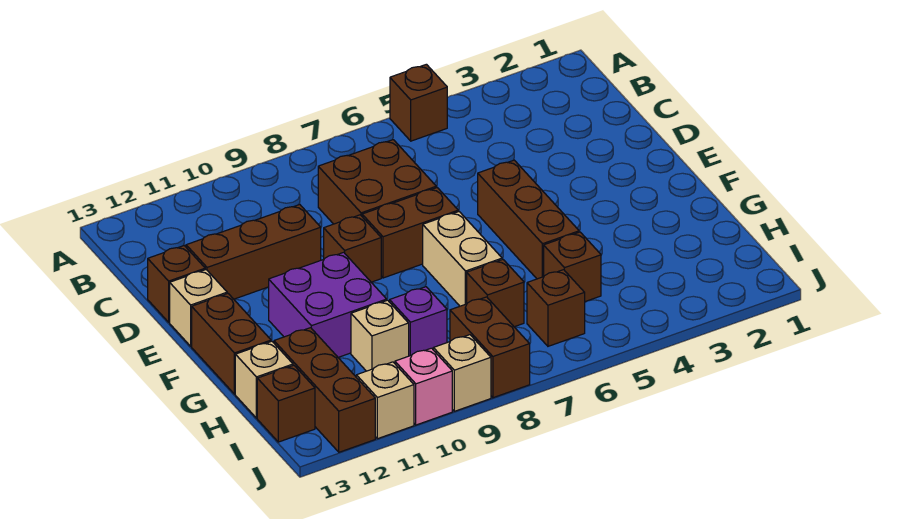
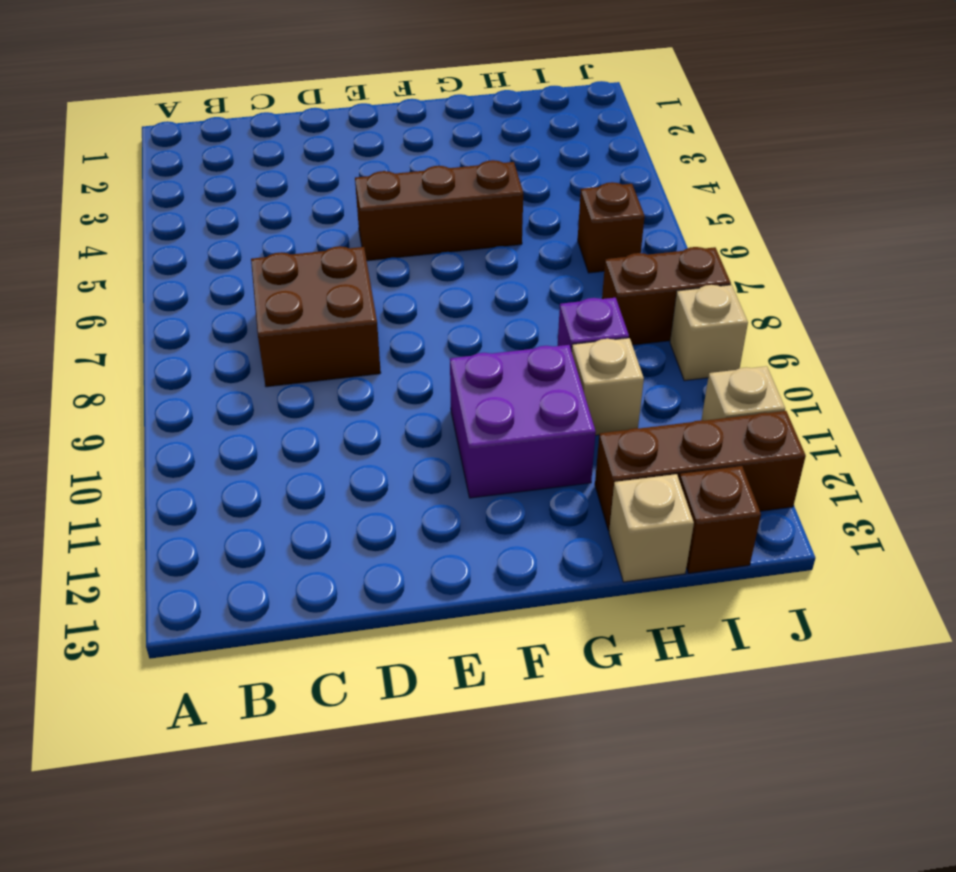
none -> brown brick A5 level 1
none -> brown brick D10:D12 level 1
none -> brown brick D13 level 1

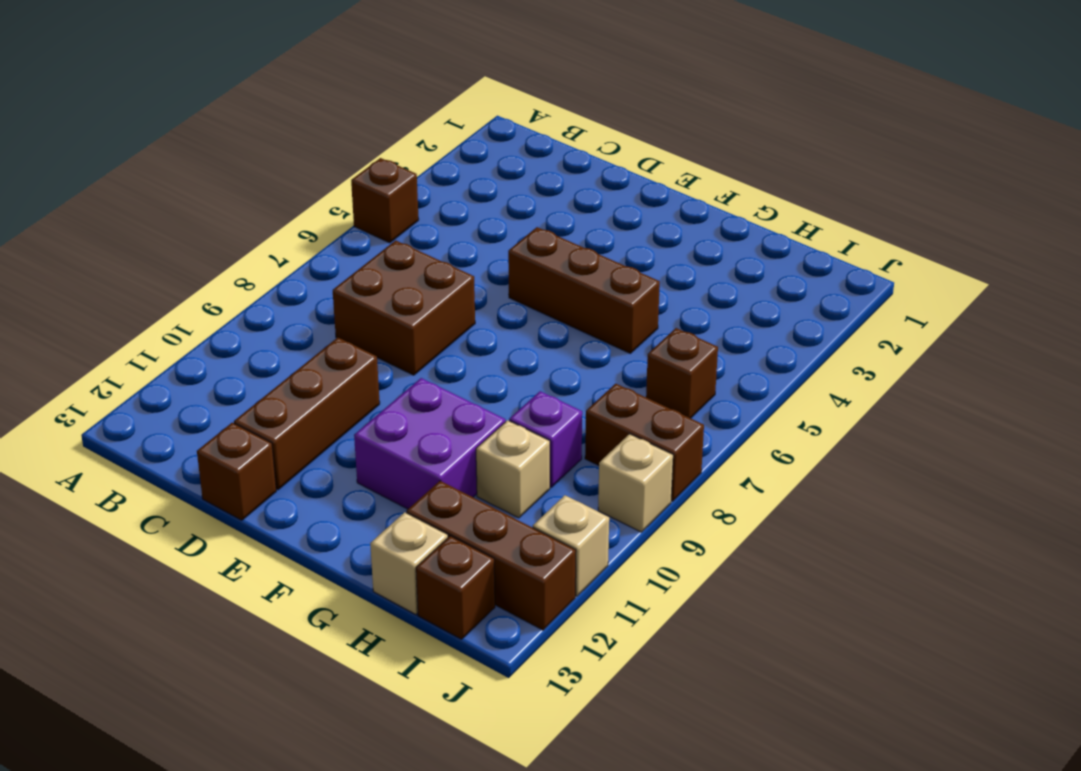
none -> brown brick E7:E8 level 1
none -> brown brick E9 level 1
none -> tan brick E13 level 1

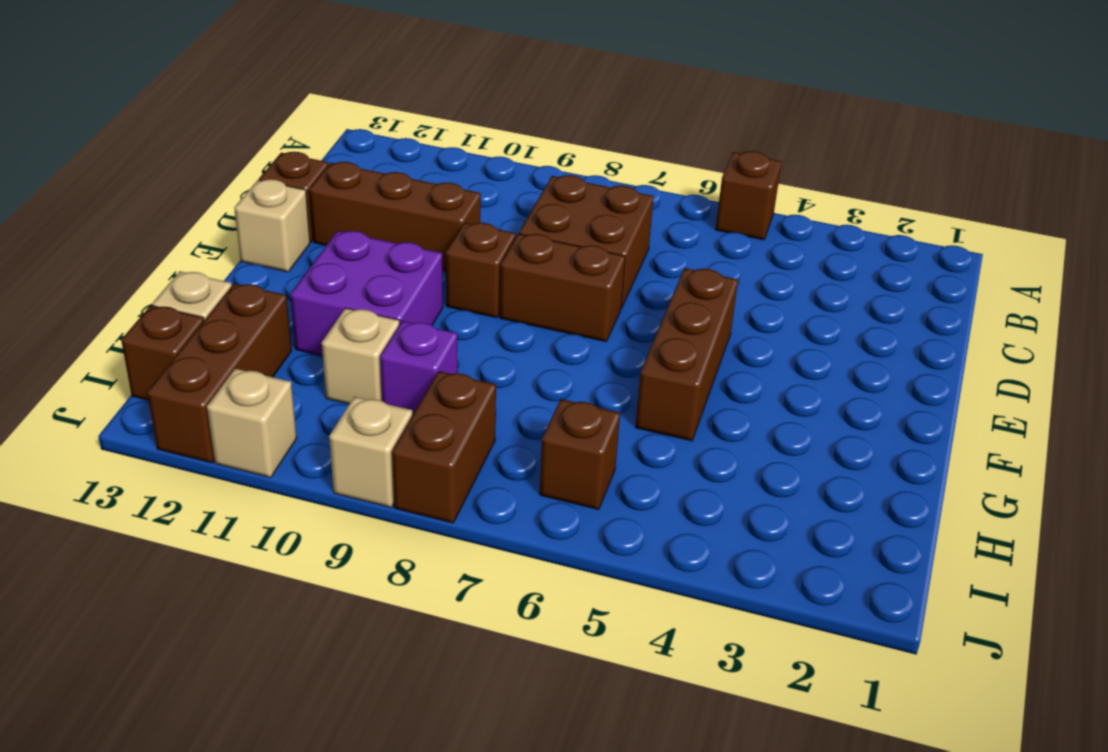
none -> tan brick F7:G7 level 1
none -> brown brick F13:G13 level 1
none -> brown brick H5 level 1

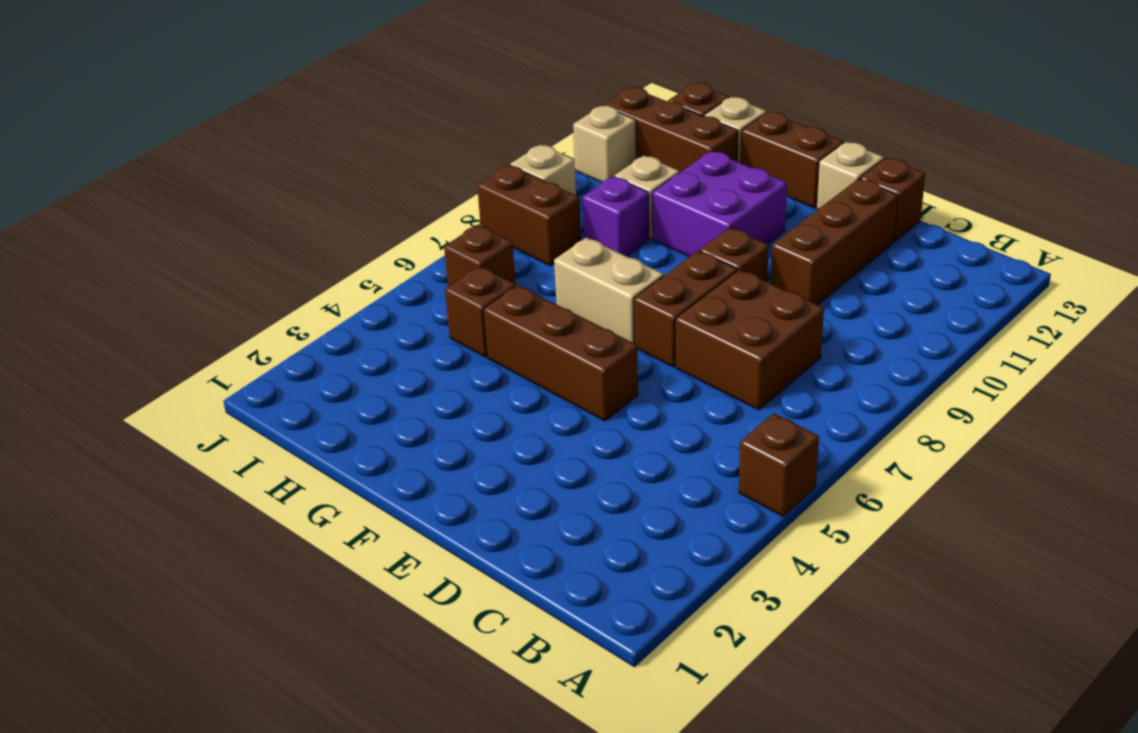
none -> brown brick H7 level 1
none -> pink brick J10 level 1

